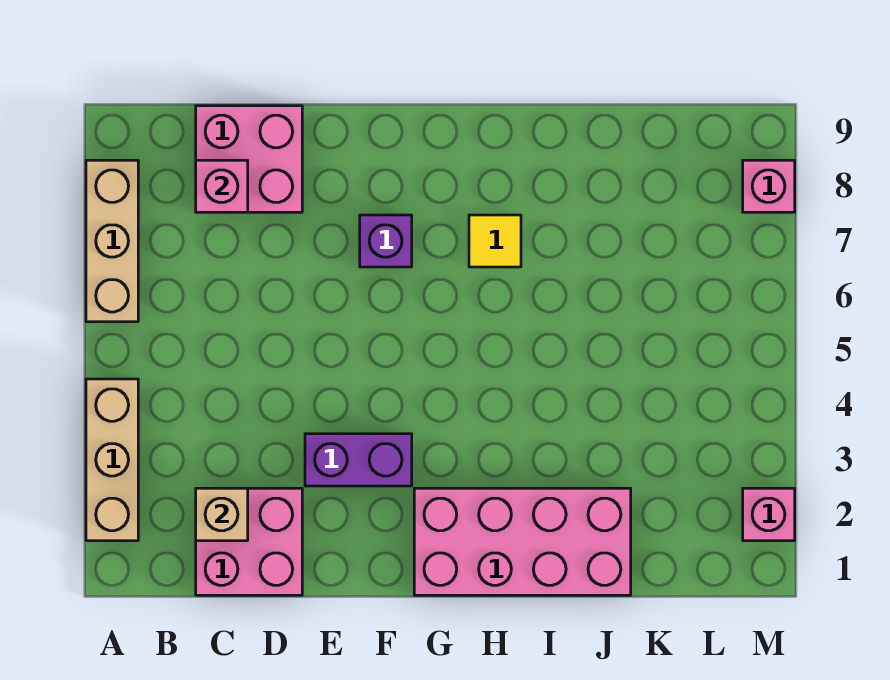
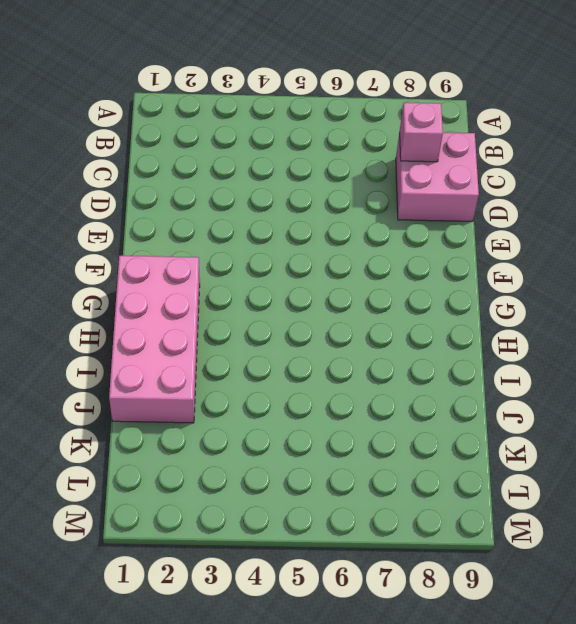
none -> tan brick A2:A4 level 1
none -> tan brick A6:A8 level 1
none -> pink brick C1:D2 level 1

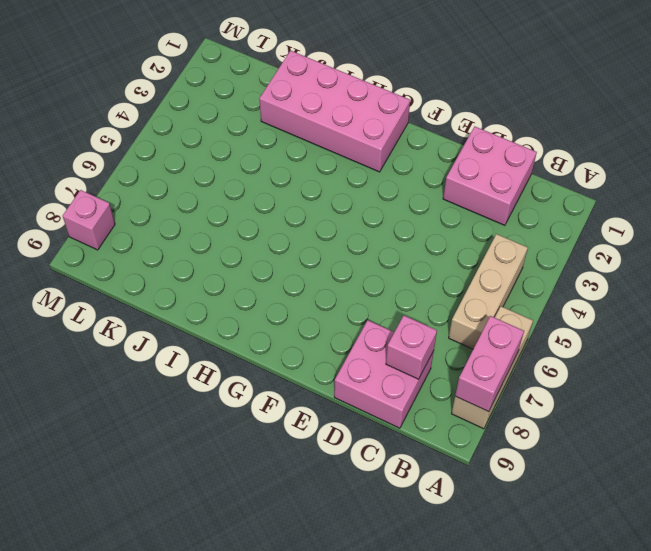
pink brick A7:A8 level 2 -> none
tan brick B4:B6 level 1 -> tan brick A2:A4 level 1
none -> purple brick E3:F3 level 1
none -> purple brick F7 level 1
none -> yellow tile H7 level 1

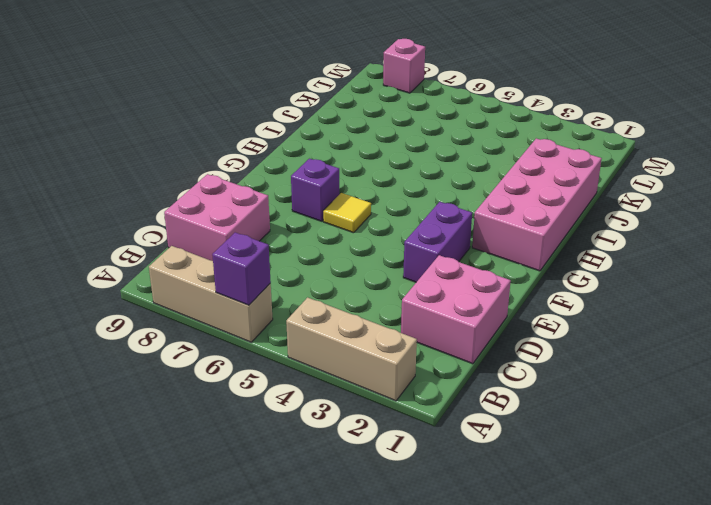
purple brick A6 level 2 -> none
yellow tile F6 level 1 -> yellow tile H7 level 1
none -> pink brick M2 level 1
none -> tan brick C2 level 2
none -> pink brick C8 level 2

